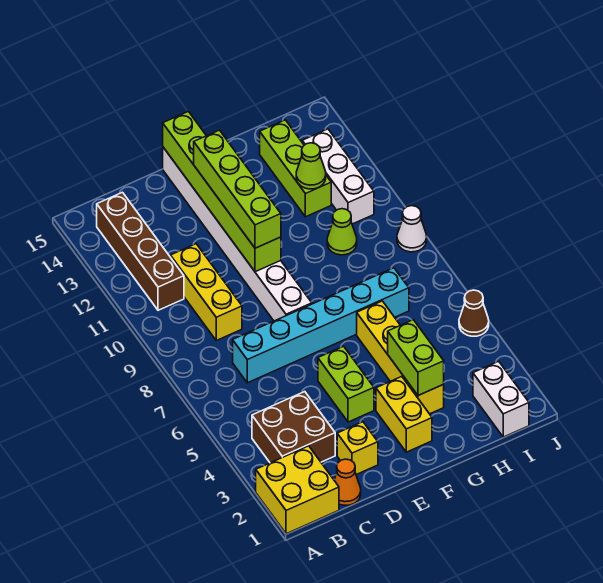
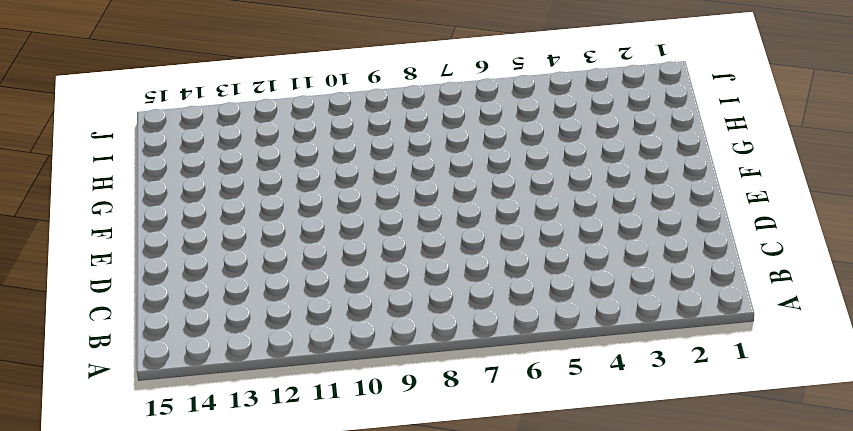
none -> yellow brick A1:B2 level 1
none -> brown brick B3:C4 level 1
none -> brown brick B11:B14 level 1

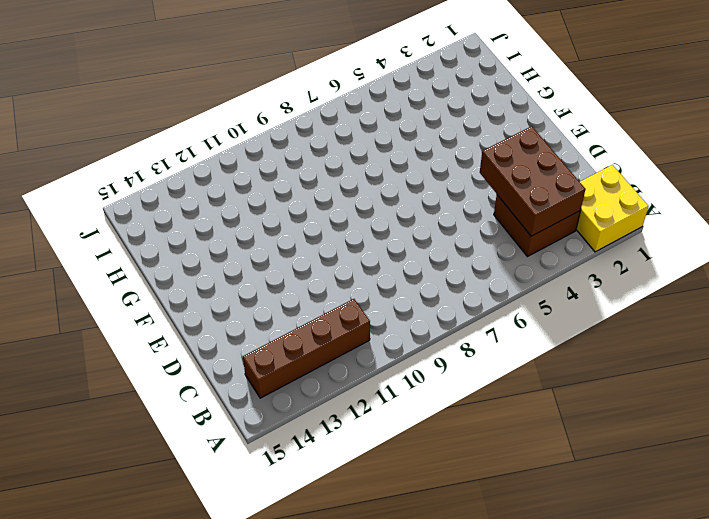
brown brick B3:D4 level 2 -> none
none -> orange cone C1 level 1
none -> cyan brick C7:H7 level 1
none -> yellow brick C9:C11 level 1

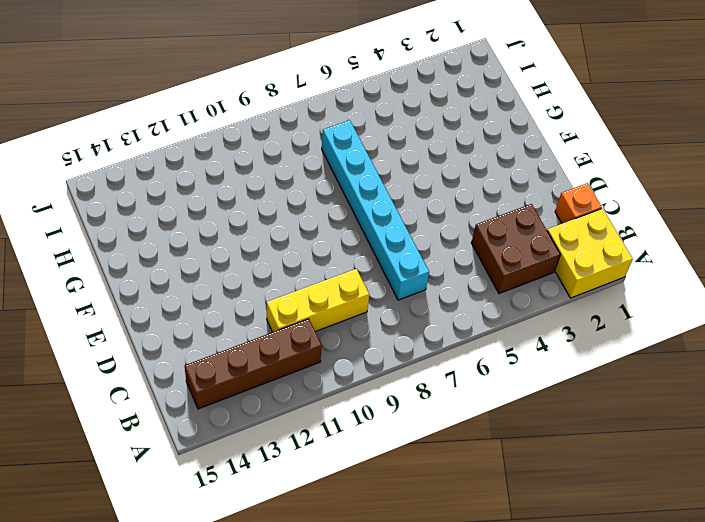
orange brick C1 level 1 -> orange cone C1 level 1
none -> yellow brick D2 level 1
none -> lime brick E4:E5 level 1
none -> white brick E8:E15 level 1

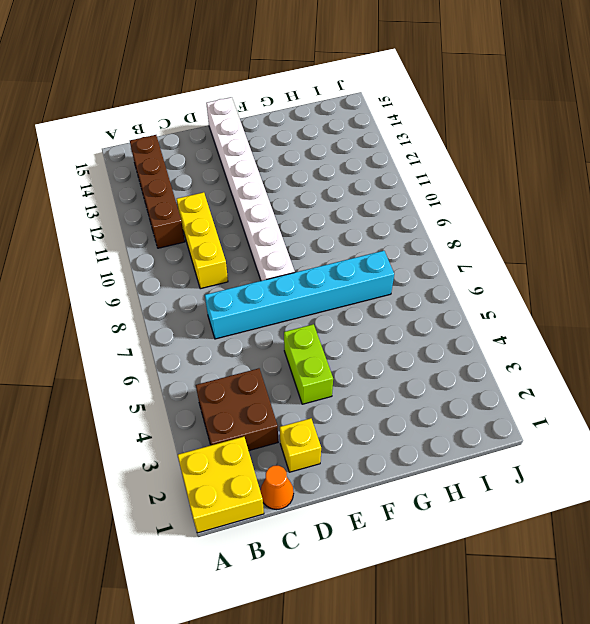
none -> yellow brick F2:F3 level 1
none -> yellow brick G3:G6 level 1
none -> lime cone H10 level 1

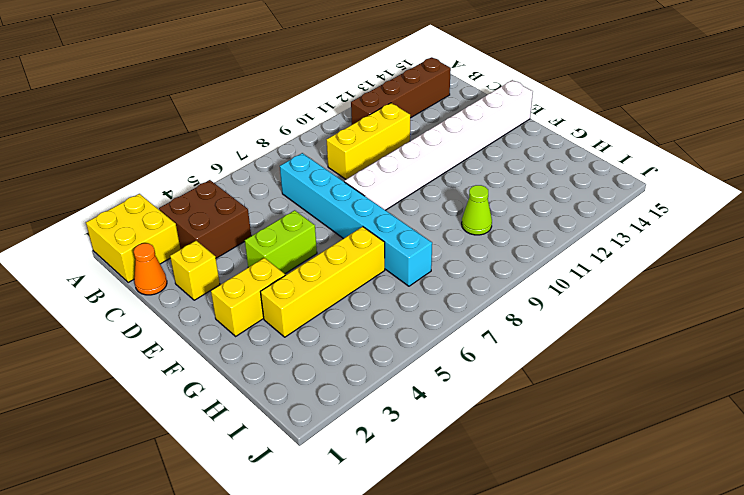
none -> lime brick H12:H14 level 1
none -> white brick I1:I2 level 1
none -> white brick I11:I13 level 1

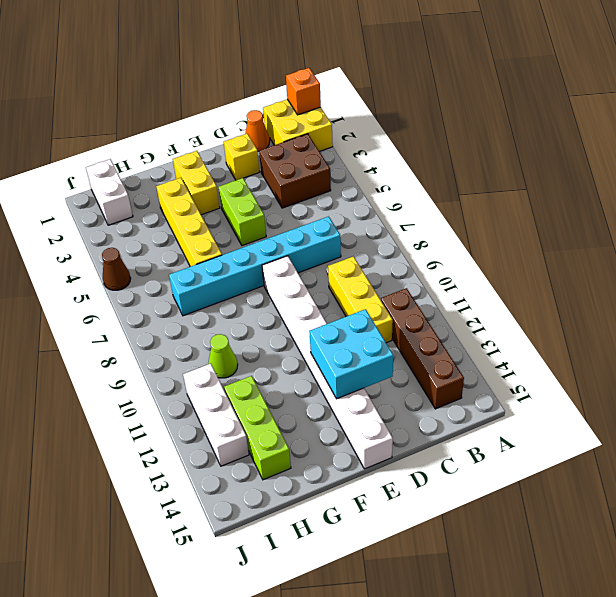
orange brick A1 level 2 -> none
cyan brick D12:E13 level 2 -> lime brick E10:E15 level 2
none -> white cone J9 level 1
none -> lime brick G3:G4 level 2
none -> lime cone H12 level 2

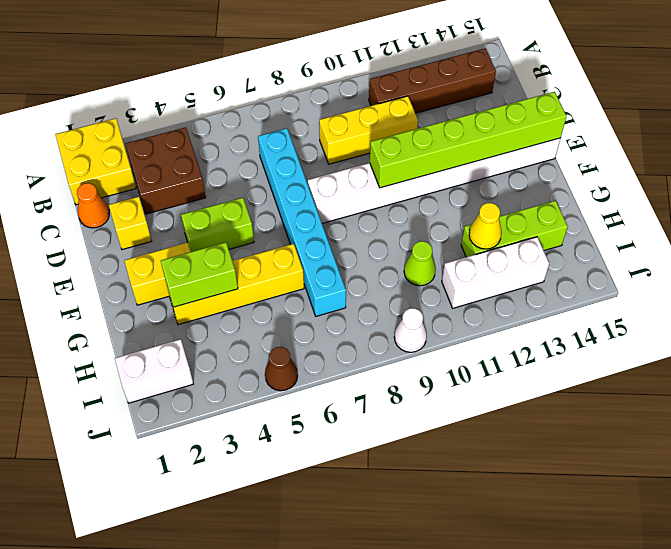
yellow cone H12 level 2 -> lime cone H12 level 2
none -> lime brick E10:E13 level 3

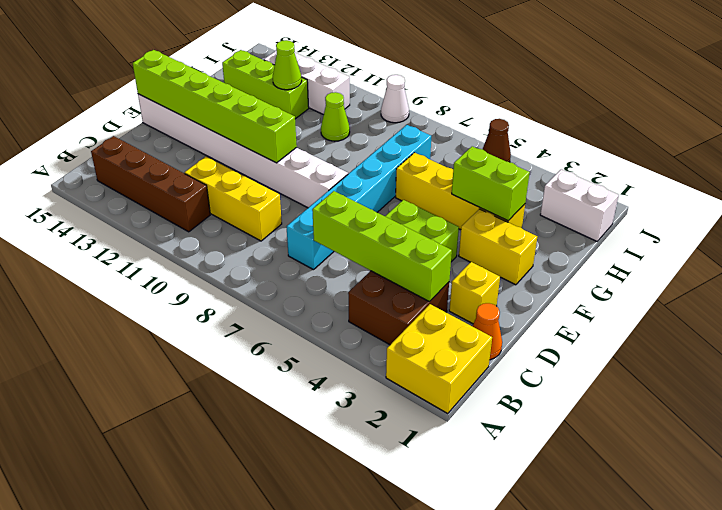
lime brick C3:C6 level 2 -> lime brick E10:E13 level 3

